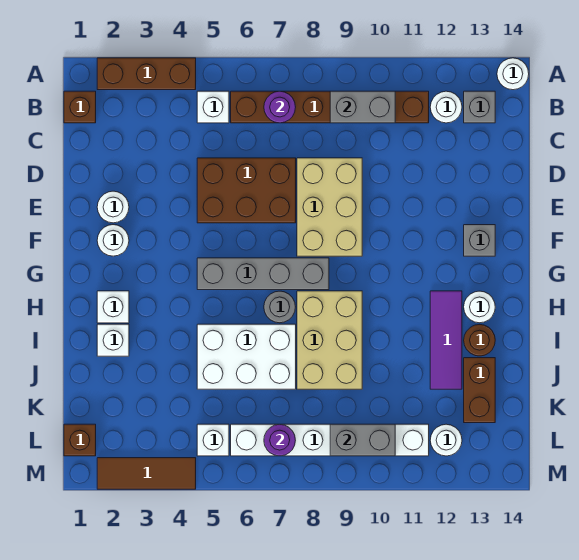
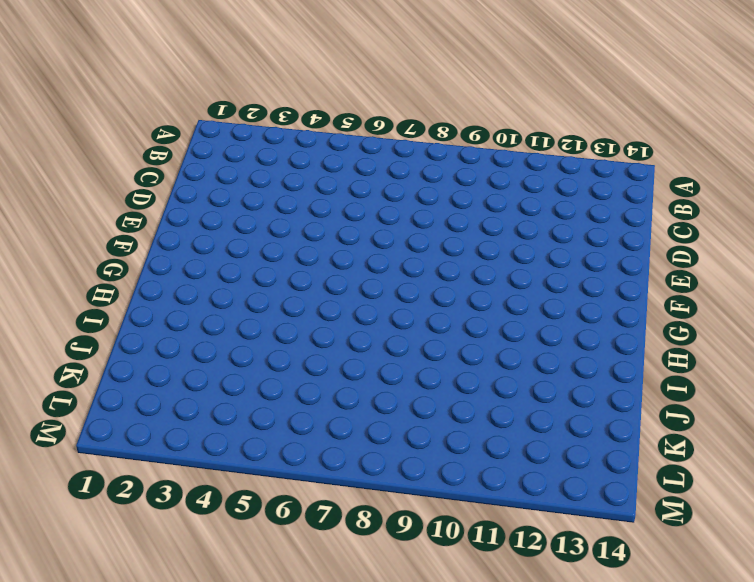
none -> brown brick A2:A4 level 1
none -> white round brick A14 level 1
none -> brown brick B1 level 1
none -> white brick B5 level 1

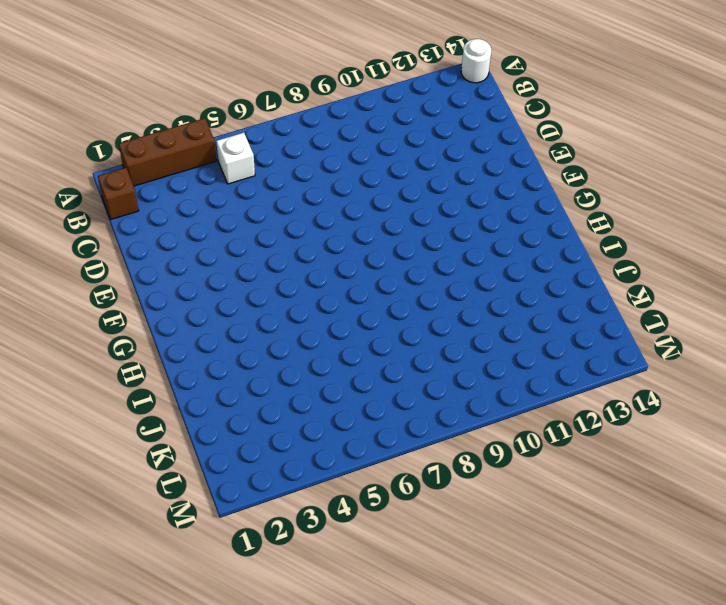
none -> brown brick B6:B11 level 1
none -> white round brick B12 level 1
none -> grey brick B13 level 1
none -> brown brick D5:E7 level 1

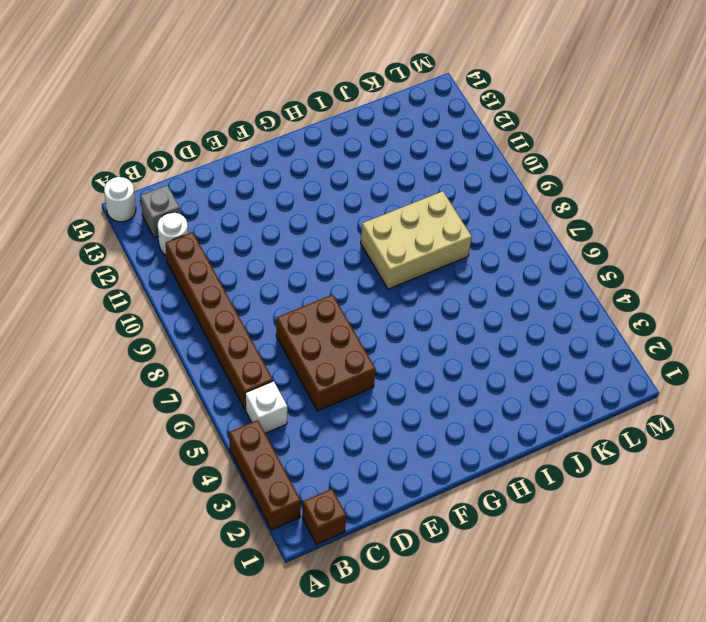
none -> tan brick D8:F9 level 1
none -> white round brick E2 level 1
none -> white round brick F2 level 1
none -> grey brick F13 level 1

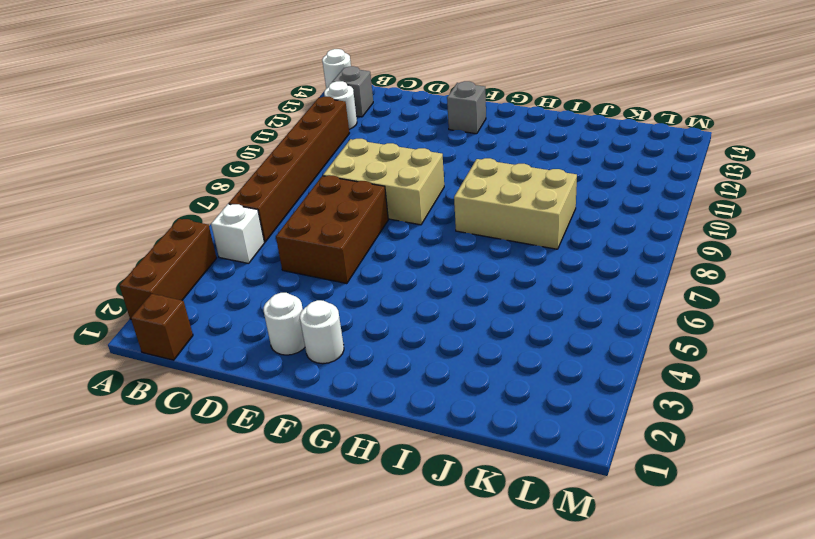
none -> grey brick G5:G8 level 1
none -> white brick H2 level 1
none -> grey round brick H7 level 1
none -> purple tile H12:J12 level 1

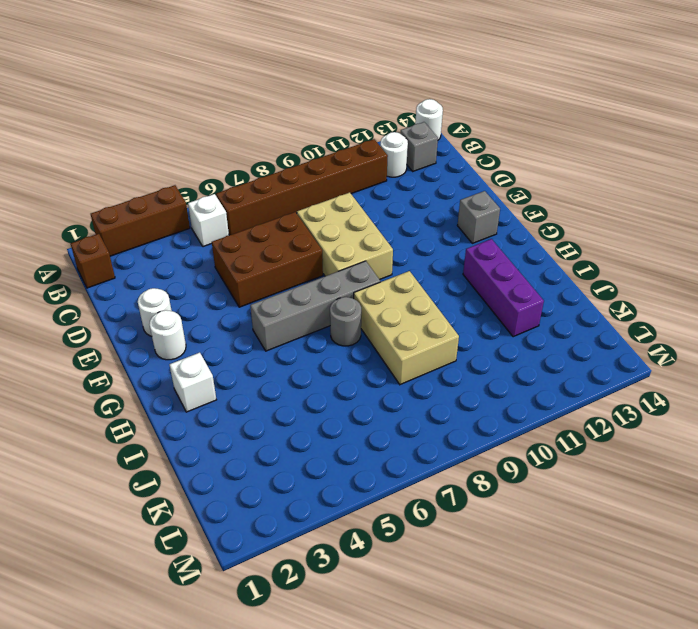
purple brick H12:J12 level 1 -> purple tile H12:J12 level 1
none -> white round brick H13 level 1
none -> white brick I2 level 1
none -> white brick I5:J7 level 1
none -> brown round brick I13 level 1

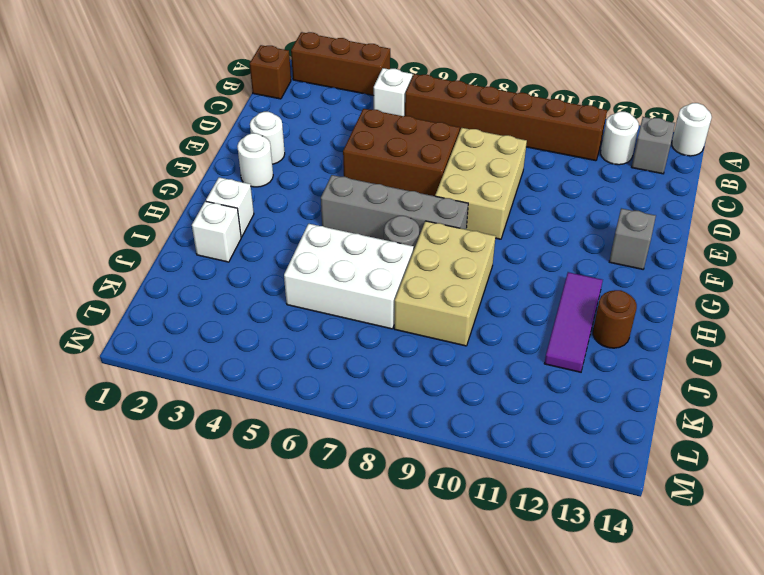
none -> white round brick H13 level 1
none -> brown brick J13:K13 level 1
none -> brown brick L1 level 1
none -> white brick L5 level 1

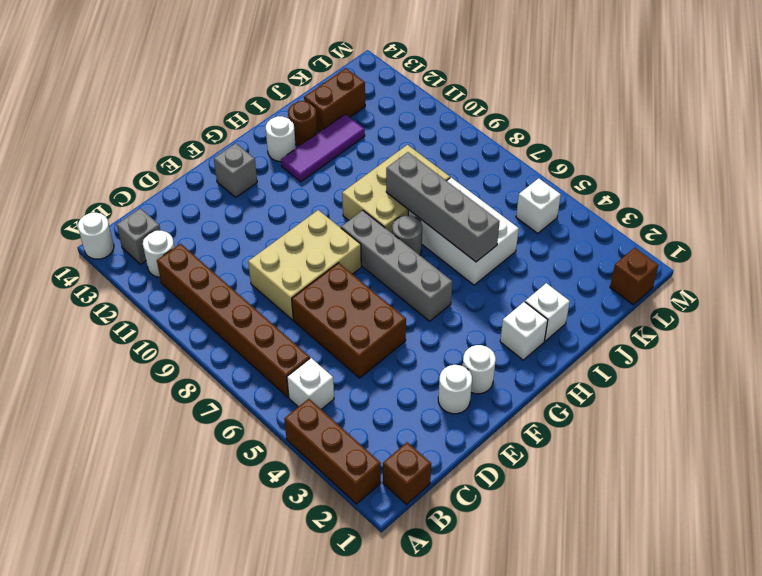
grey brick I5:I8 level 2 -> none
none -> white brick L6:L11 level 1
none -> white round brick L12 level 1
none -> brown tile M2:M4 level 1
none -> purple round brick B7 level 2

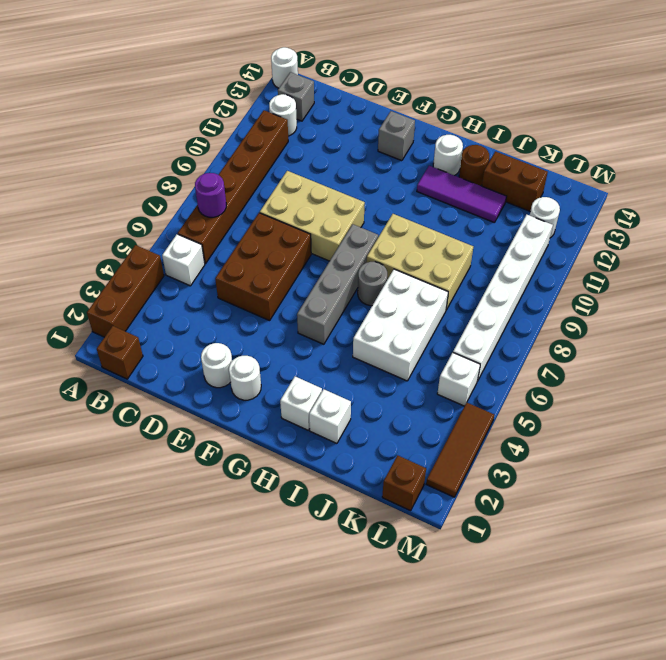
none -> grey brick B9:B10 level 2
none -> purple round brick L7 level 2
none -> grey brick L9:L10 level 2

